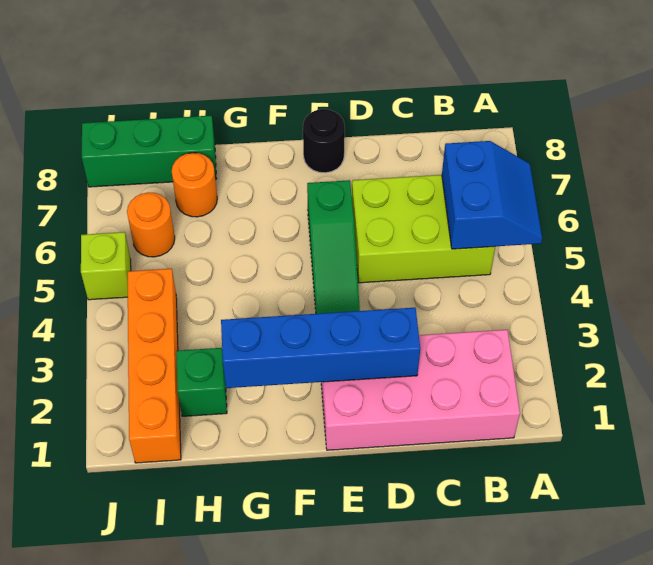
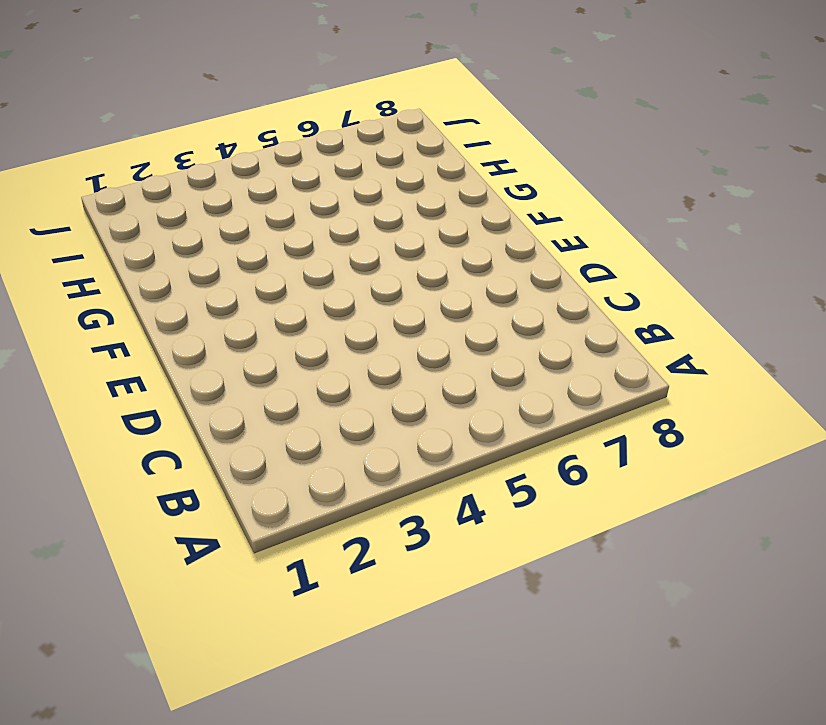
none -> pink brick B1:E2 level 1
none -> lime brick B5:D6 level 1
none -> green slope E4:E6 level 1 top 6

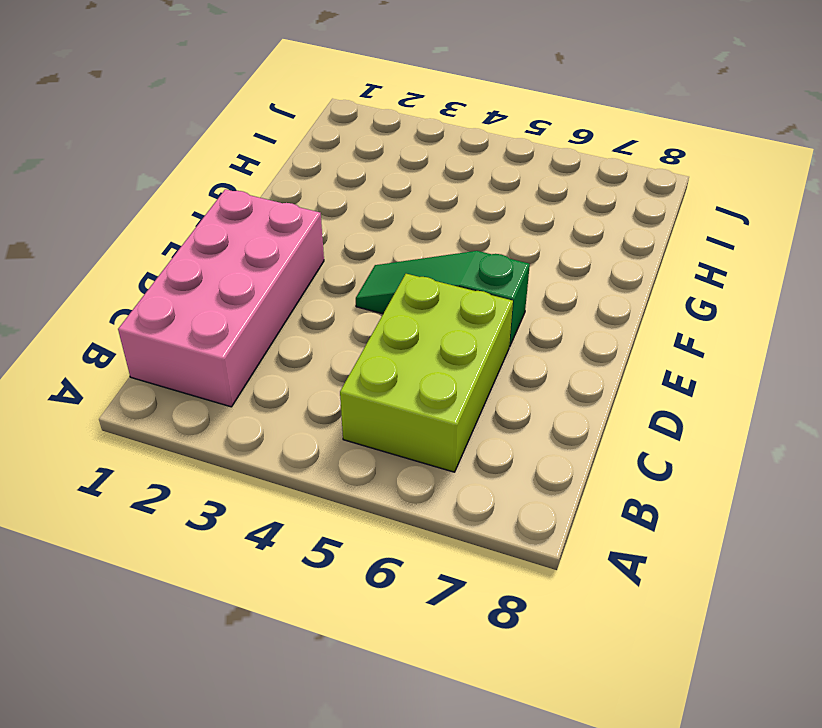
none -> black round brick E8 level 1
none -> green brick H2 level 1
none -> orange round brick H7 level 1

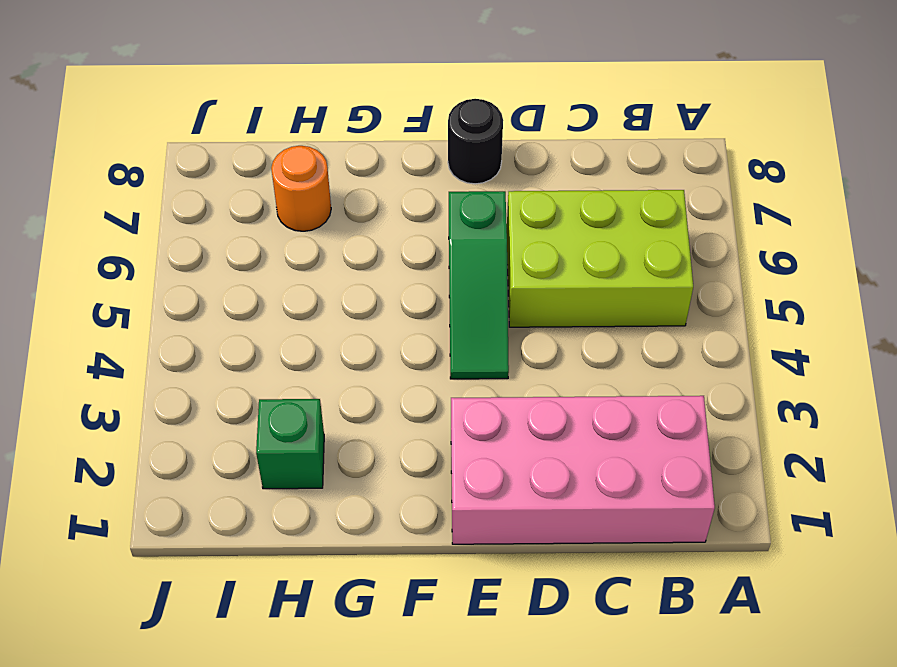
none -> green brick H8:J8 level 1
none -> orange brick I1:I4 level 1
none -> orange round brick I6 level 1

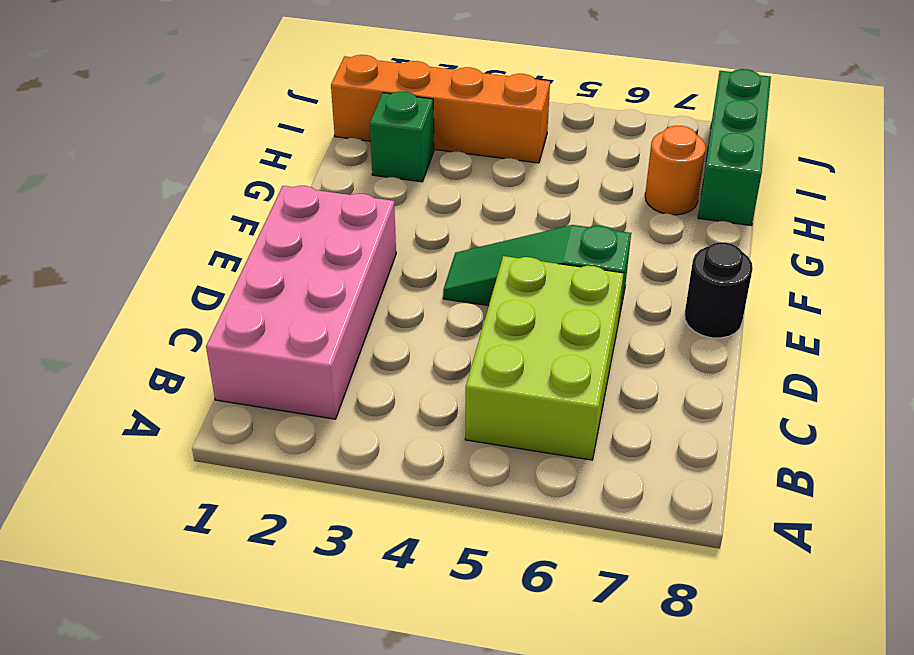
none -> orange round brick I6 level 1
none -> lime brick J5 level 1
none -> blue slope A5:B6 level 2 top B

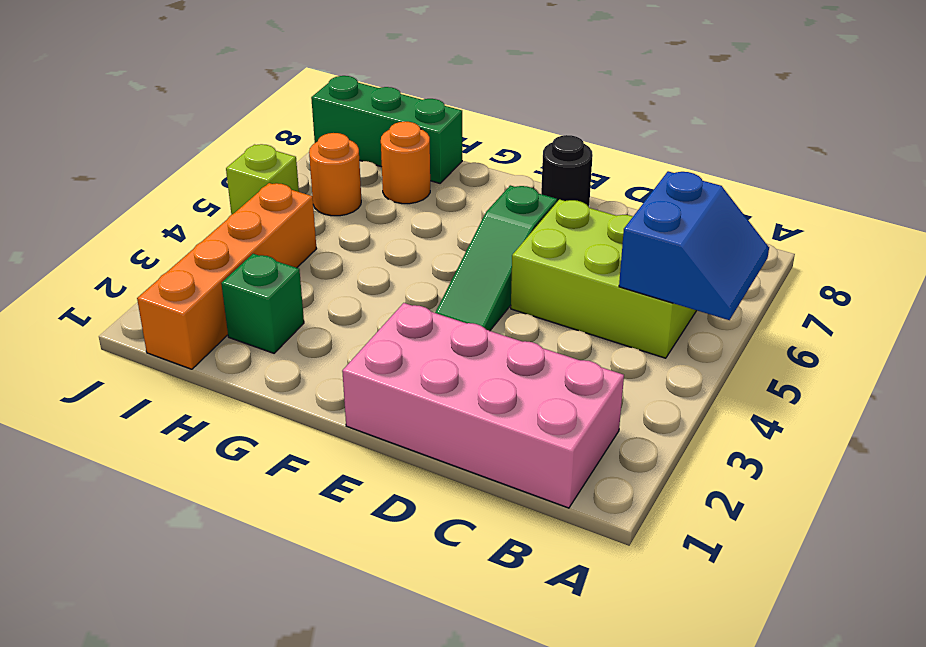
none -> blue brick D2:G2 level 2

